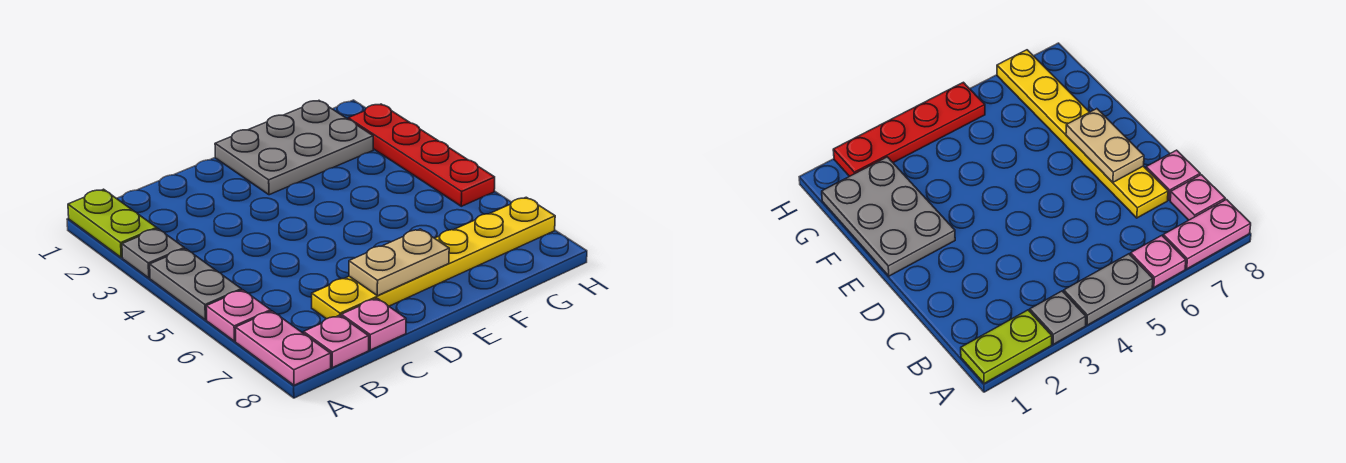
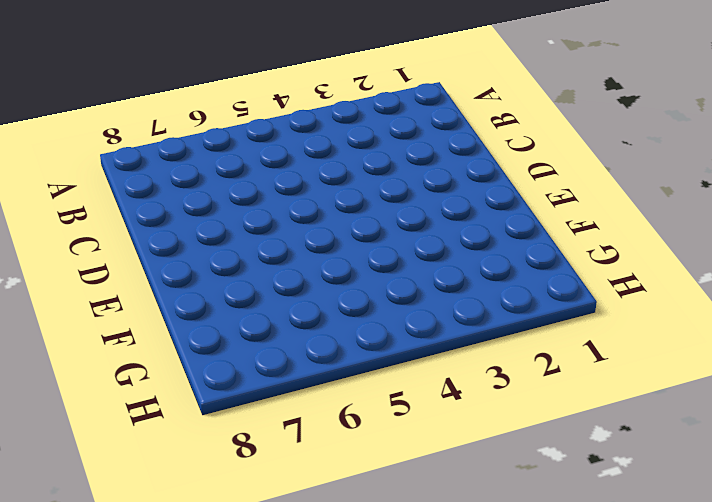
none -> lime plate A1:A2 level 1
none -> grey plate A3 level 1

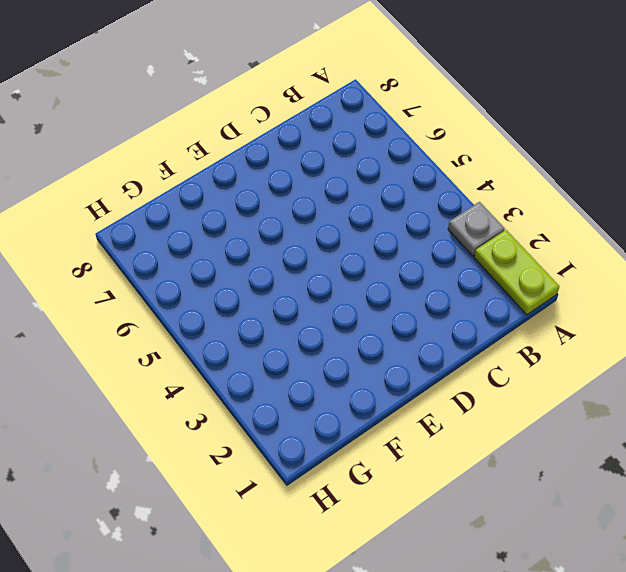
none -> grey plate A4:A5 level 1
none -> pink plate A6 level 1

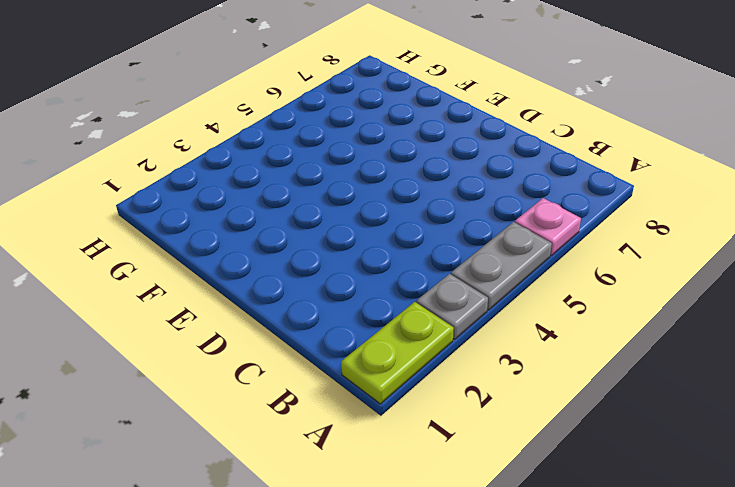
none -> pink plate A7:A8 level 1
none -> pink plate B8 level 1

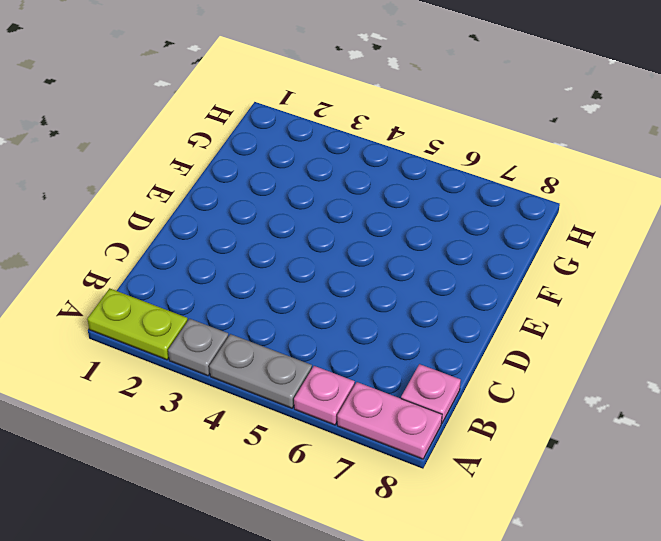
none -> yellow plate C7:H7 level 1
none -> pink plate C8 level 1

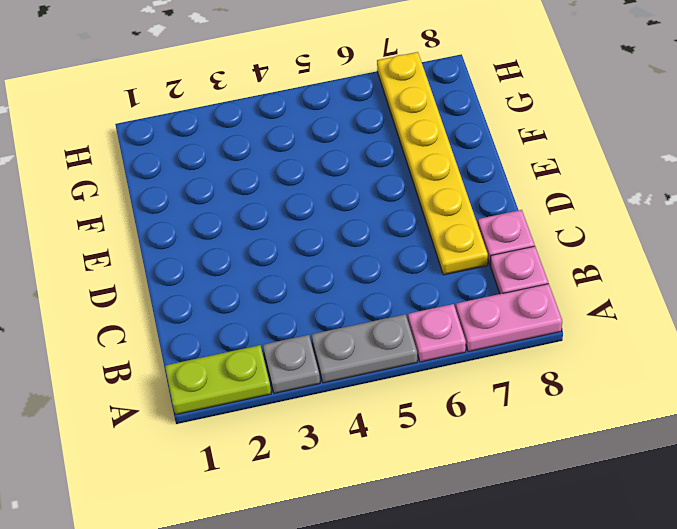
none -> grey plate E1:G2 level 1
none -> red plate H2:H5 level 1

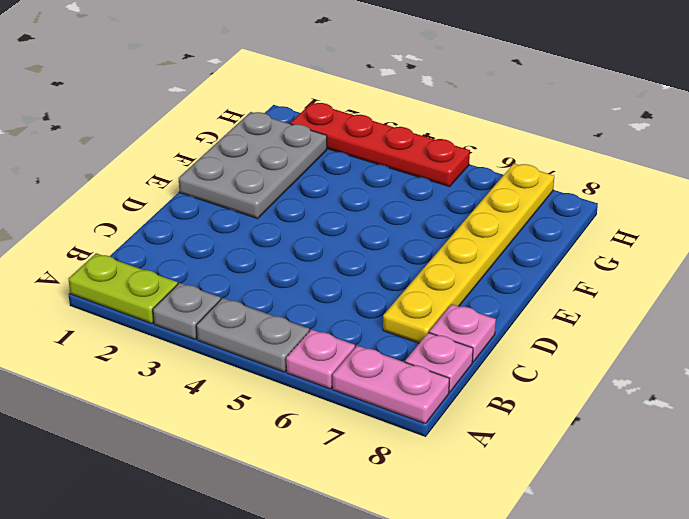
none -> tan plate D7:E7 level 2

